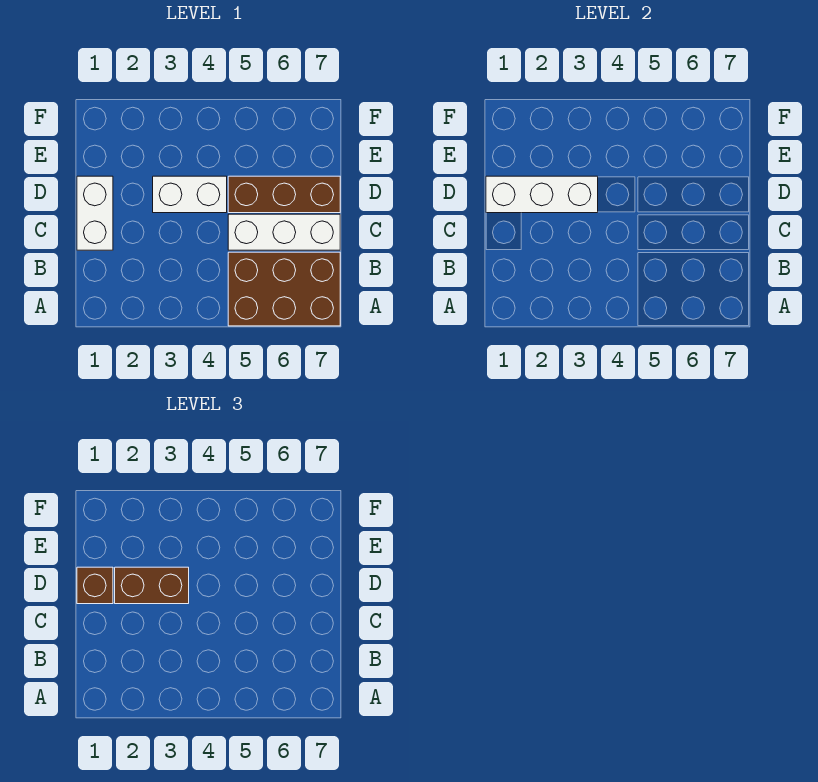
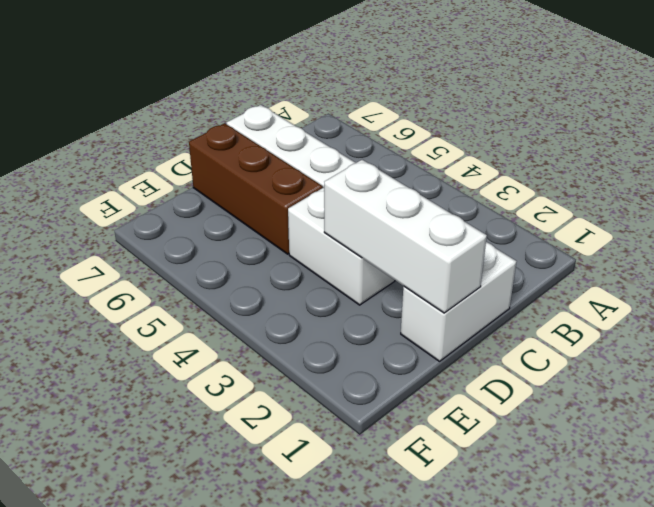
none -> brown brick A5:B7 level 1
none -> brown brick D1 level 3

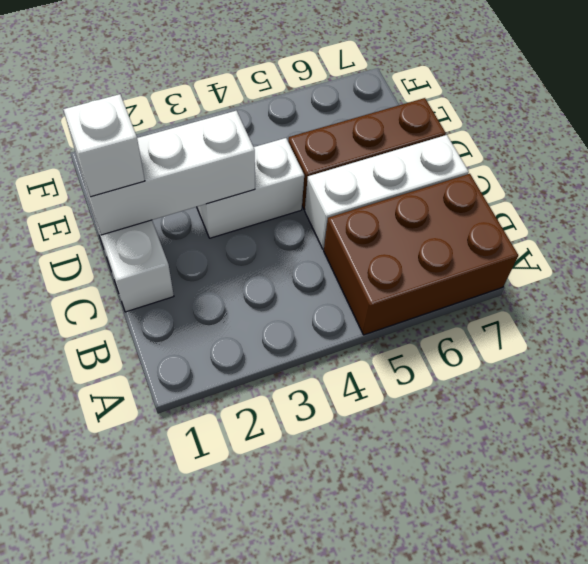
white brick D1 level 3 -> brown brick D1 level 3
none -> brown brick D2:D3 level 3

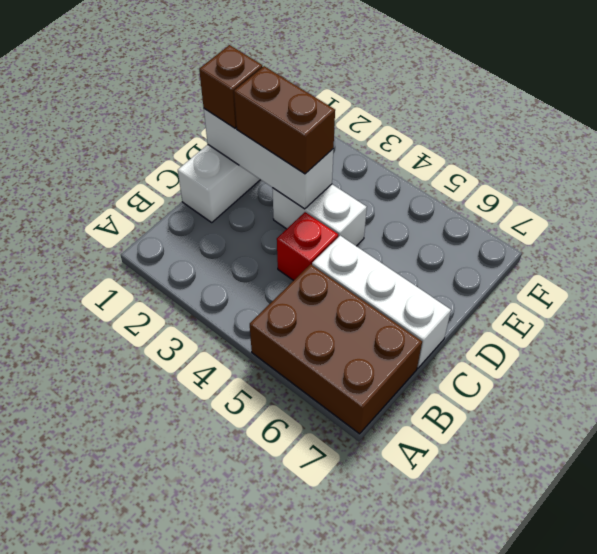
red brick C4 level 1 -> none
none -> brown brick D5:D7 level 1

